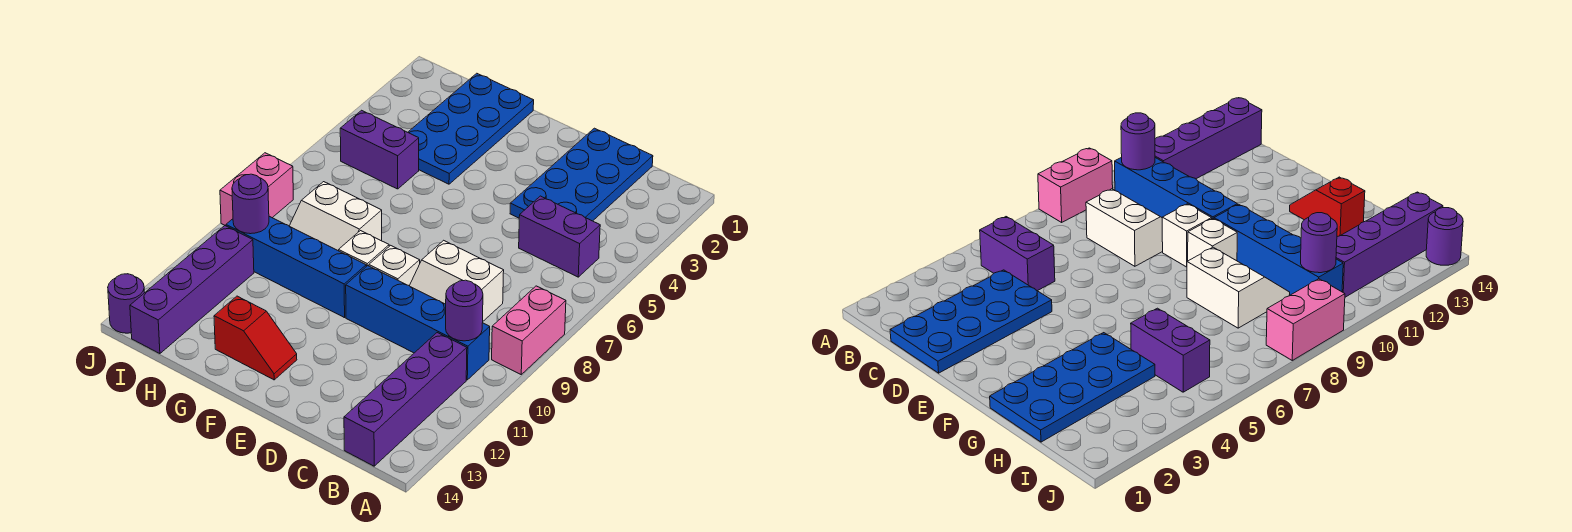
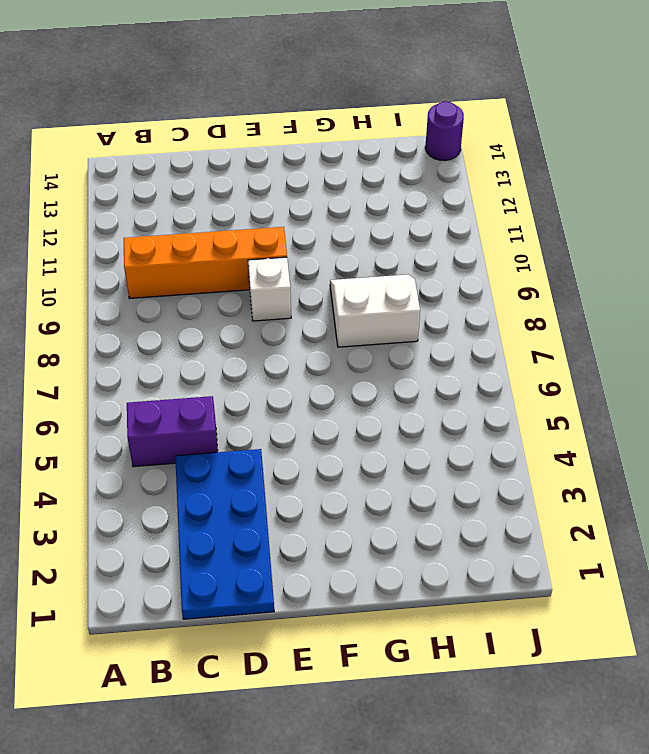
orange brick B10:E10 level 1 -> blue brick B10:E10 level 1
none -> pink brick A8:A9 level 1
none -> purple brick B11:B14 level 1
none -> white slope C8:D9 level 1 top 8

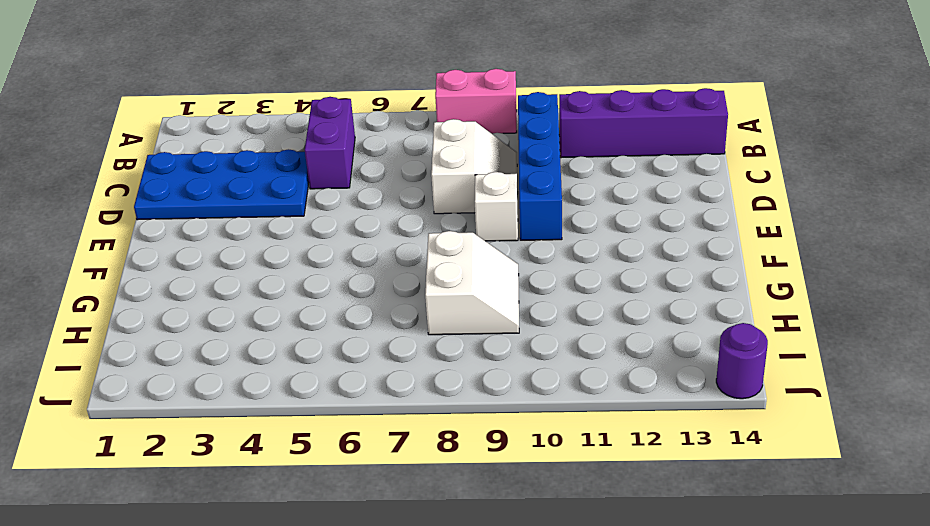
none -> white brick F9 level 1
none -> blue brick F10:I10 level 1
none -> red slope F13:G13 level 1 top G

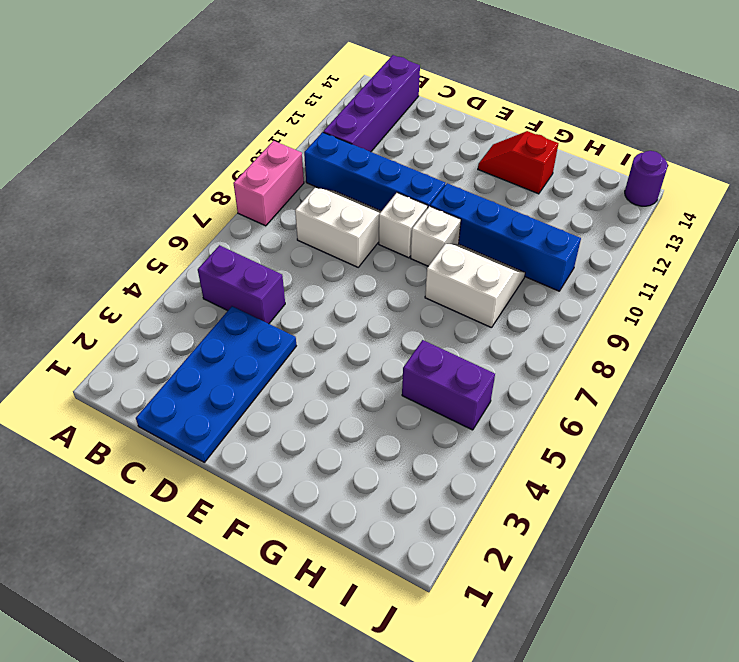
none -> blue plate G1:H4 level 1
none -> purple brick I11:I14 level 1
none -> pink brick J8:J9 level 1

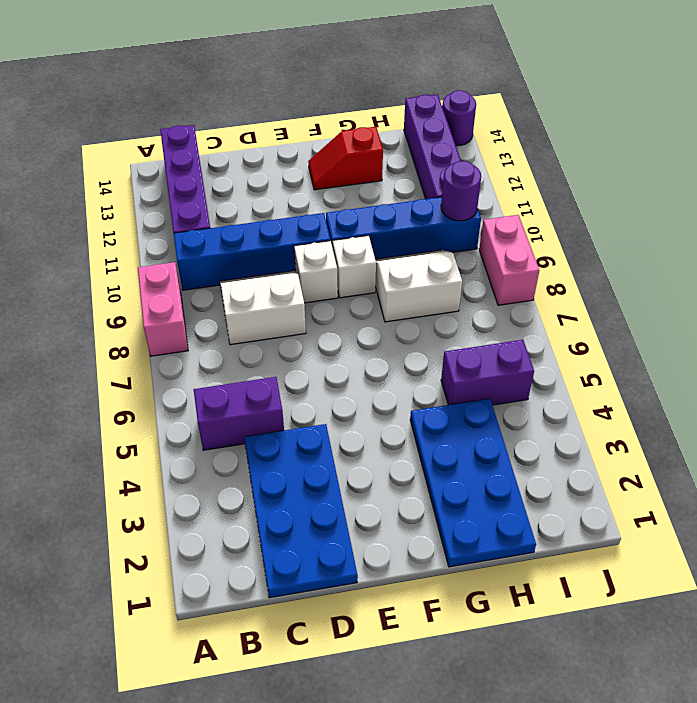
none -> purple round brick B10 level 2

